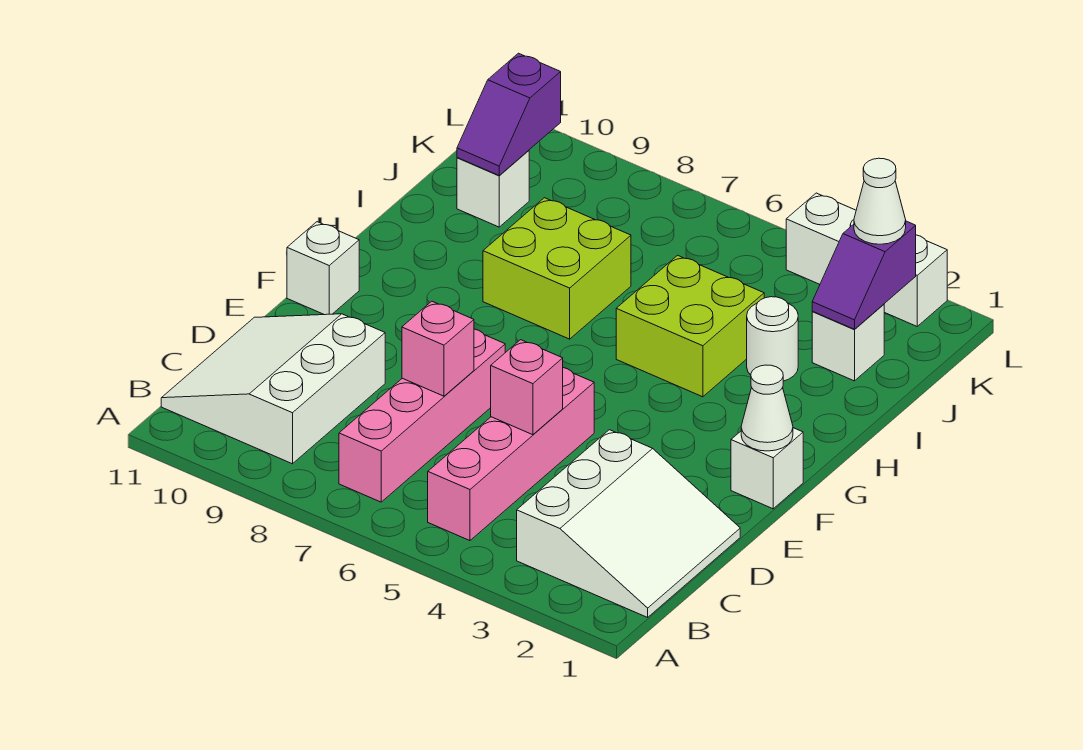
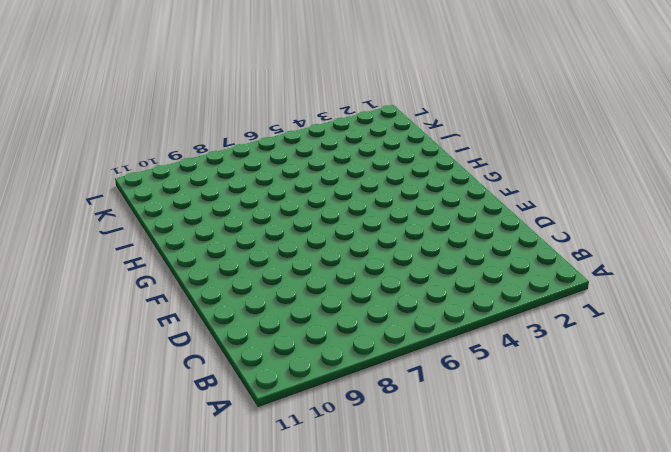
none -> white slope B1:D3 level 1 top 3
none -> pink brick B5:E5 level 1
none -> pink brick B7:E7 level 1

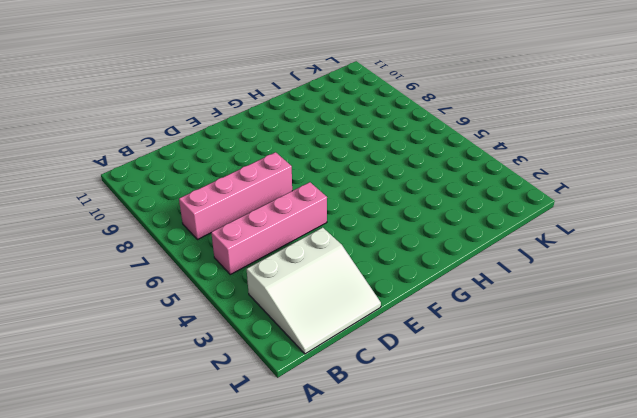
none -> white slope B9:D11 level 1 top 9
none -> white brick F1 level 1
none -> white brick F11 level 1

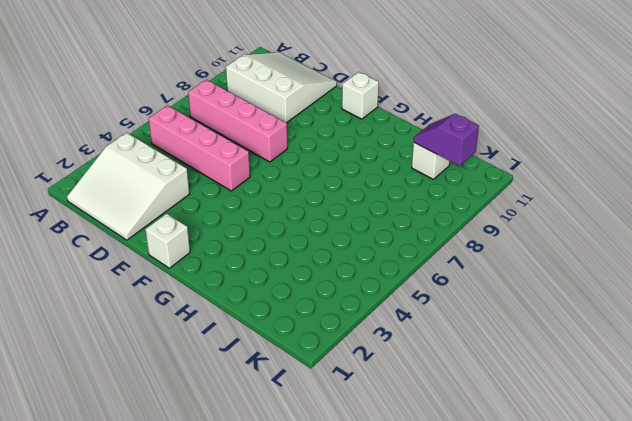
none -> lime brick H4:I5 level 1
none -> lime brick H7:I8 level 1
none -> white round brick I3 level 1

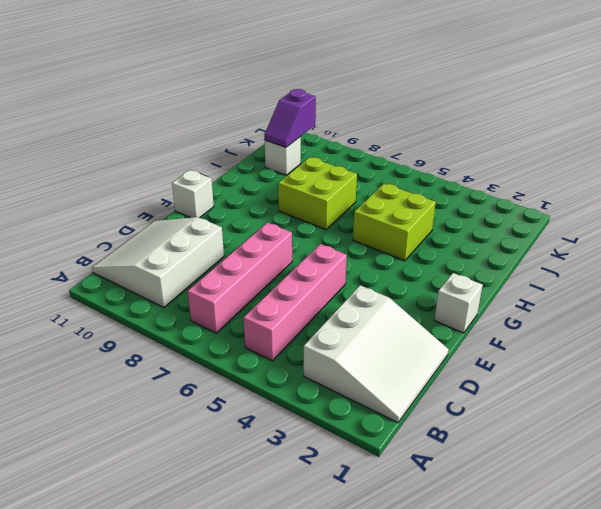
none -> white round brick I3 level 1
none -> white brick J2 level 1
none -> white brick L2:L4 level 1

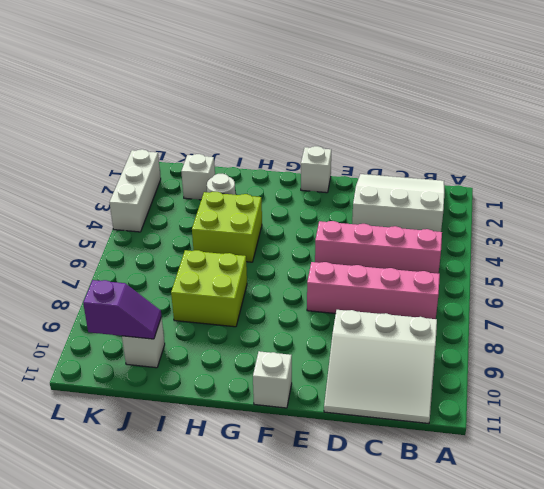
none -> pink brick D5 level 2
none -> pink brick D7 level 2
none -> white cone F1 level 2

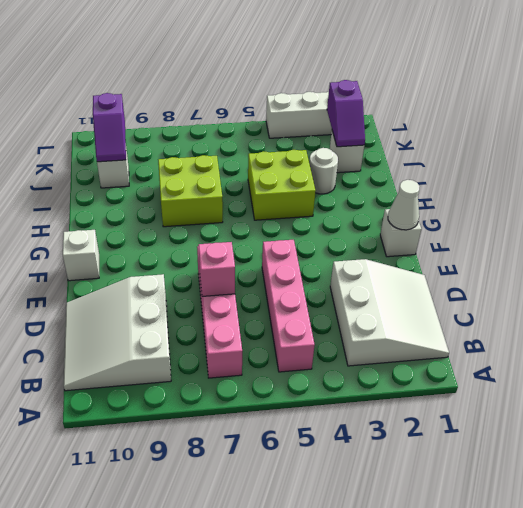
none -> pink brick D5 level 2
none -> white cone K2 level 3

